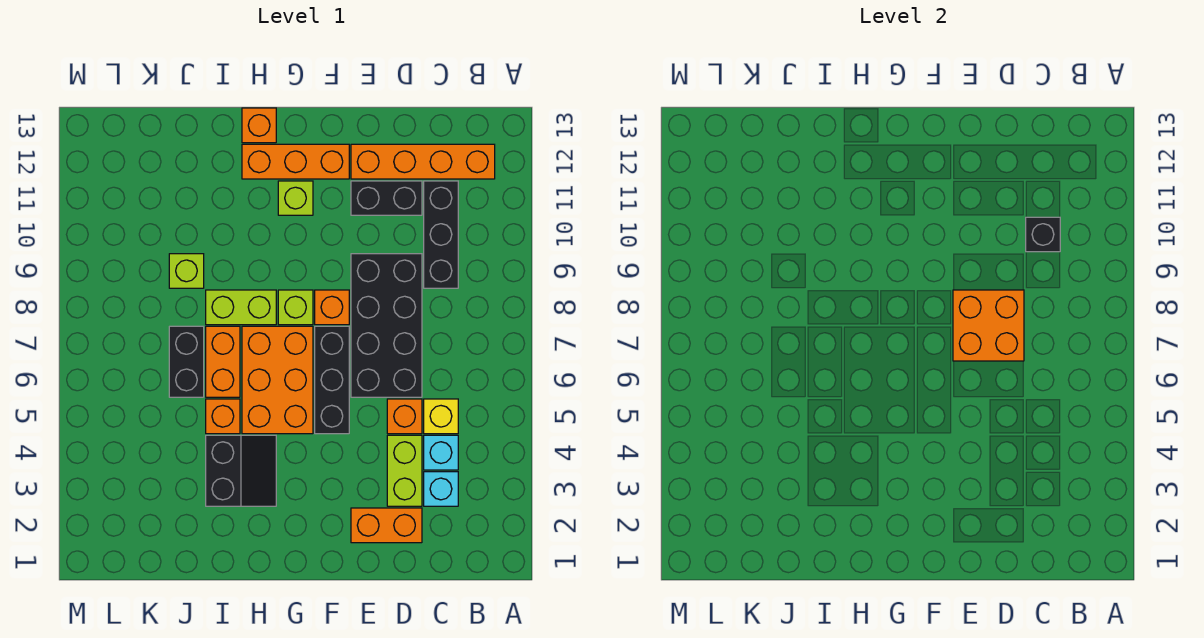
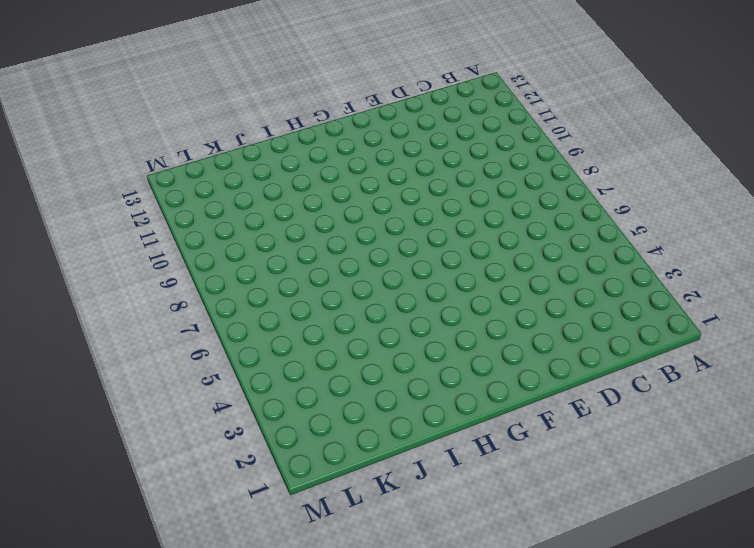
none -> orange brick B12:E12 level 1
none -> cyan brick C3 level 1
none -> cyan brick C4 level 1

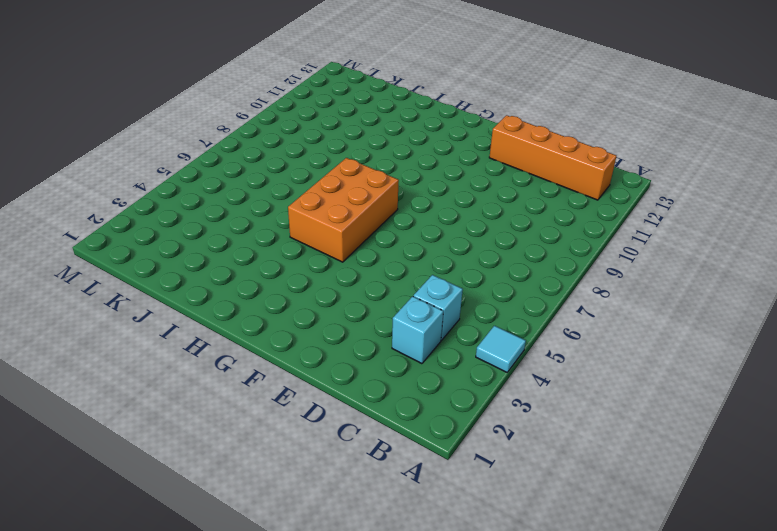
cyan tile A4 level 1 -> none
none -> yellow brick C5 level 1
none -> black brick C9:C11 level 1
none -> orange brick D2:E2 level 1

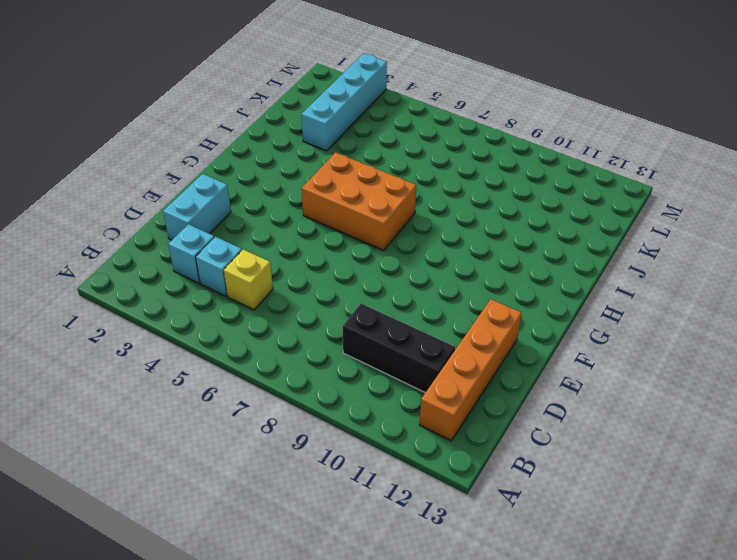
cyan brick D2:E2 level 1 -> orange brick D2:E2 level 1
cyan brick J3:M3 level 1 -> none
none -> lime brick D3:D4 level 1
none -> orange brick D5 level 1
none -> black brick D6:E9 level 1

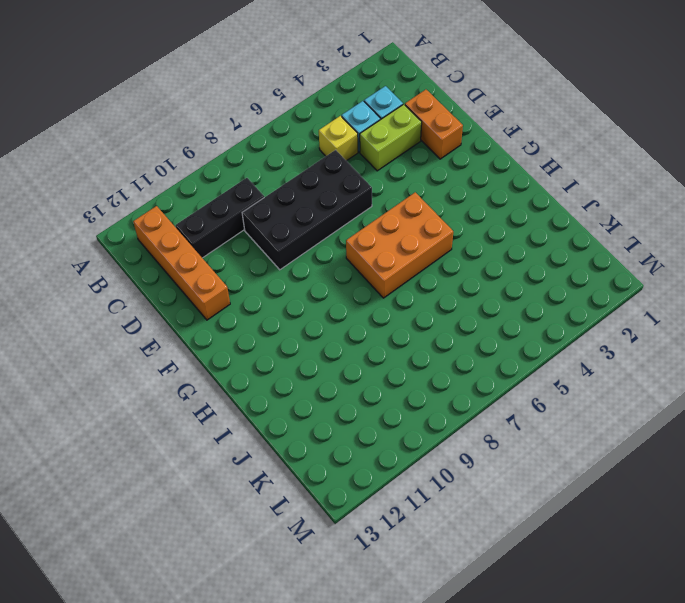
none -> orange brick D5 level 1
none -> black brick D11:E11 level 1
none -> black brick F5:F7 level 1

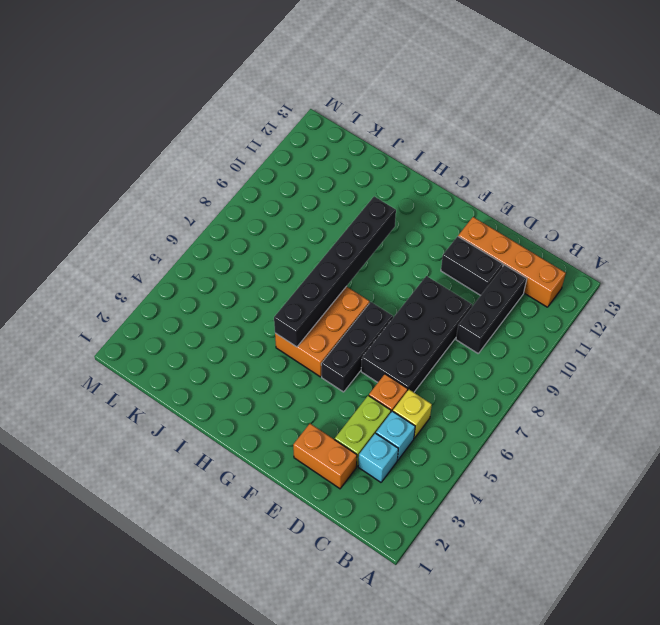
black brick H5:H10 level 2 -> none
none -> orange brick F8 level 1
none -> orange brick F12:H12 level 1
none -> lime brick G8 level 1

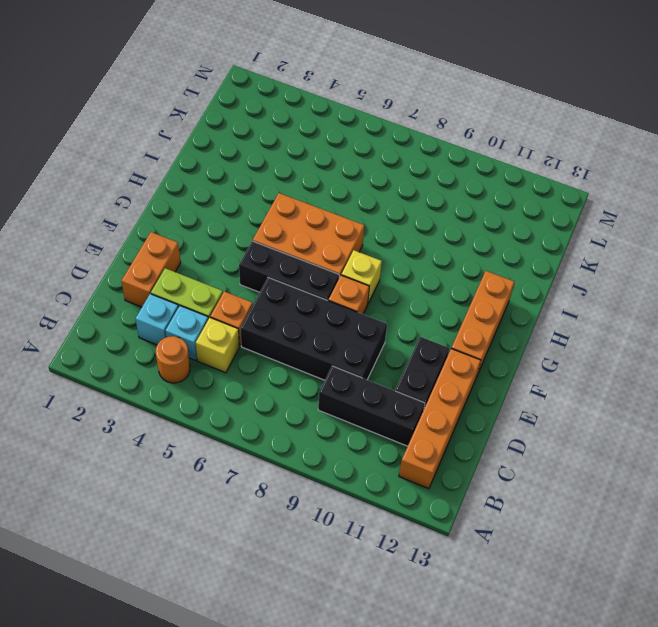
orange round brick B4 level 1 -> none
yellow brick G8 level 1 -> lime brick G8 level 1
none -> lime brick G11 level 1
none -> black slope H3:I4 level 1 top I
none -> lime brick H8:I8 level 1

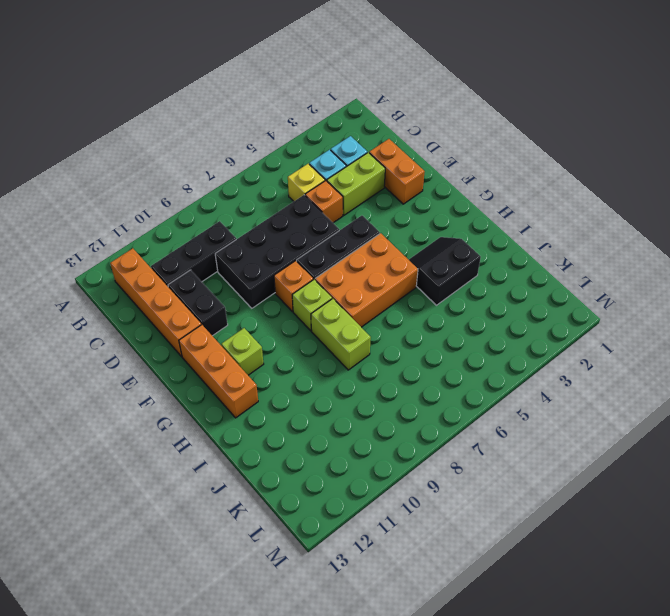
none -> orange brick H13 level 1
none -> orange brick I5 level 1
none -> orange brick I6:I7 level 1

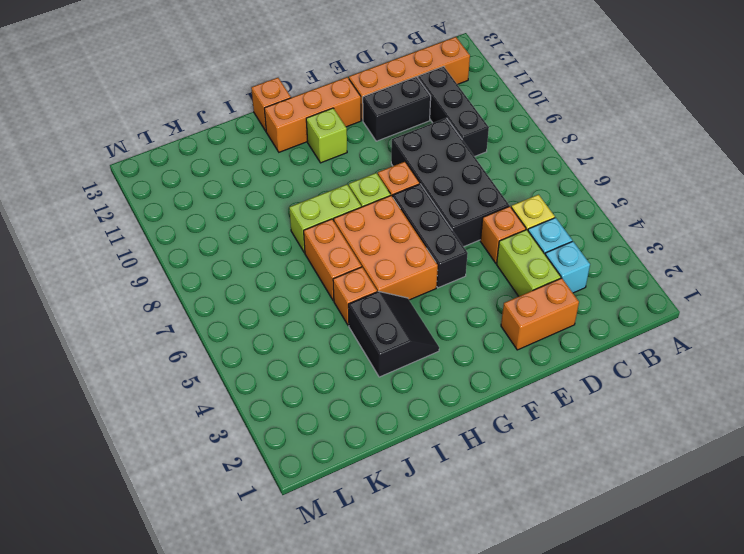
none -> black brick J6:J7 level 1
none -> lime brick J9 level 1
none -> black brick C10 level 2

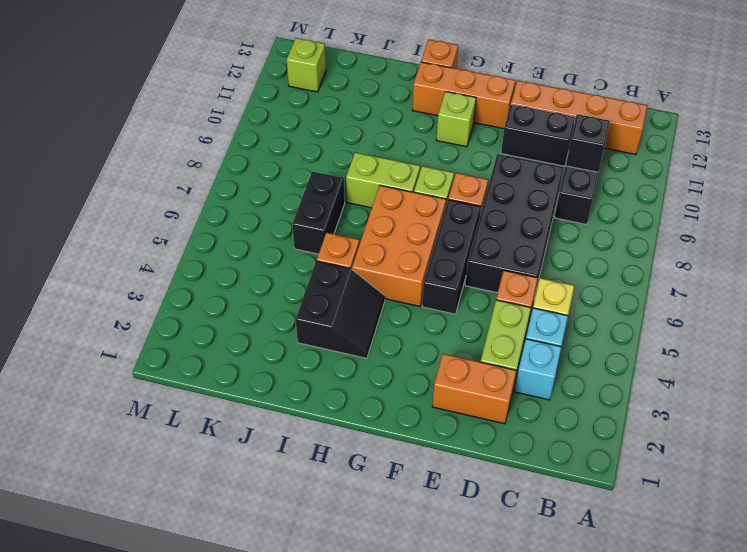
lime brick L12 level 1 -> lime brick J9 level 1
none -> orange brick I6:I7 level 1
none -> orange brick D7:E8 level 2

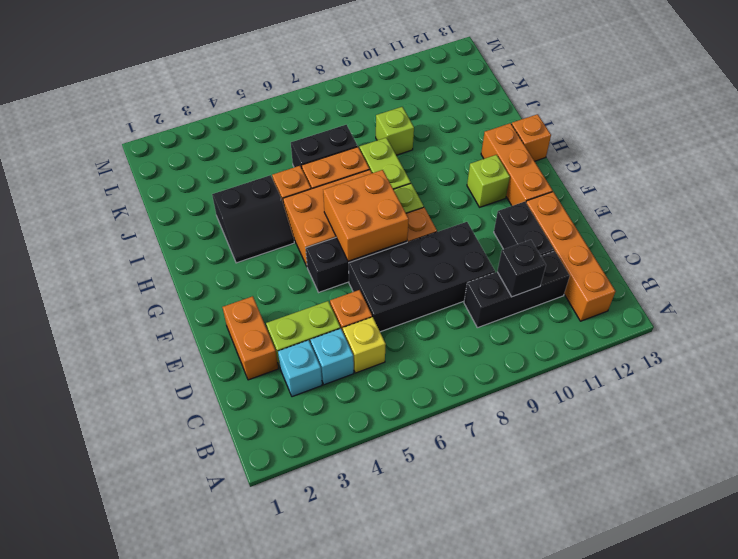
orange brick F6:G7 level 2 -> orange brick D7:E8 level 2

